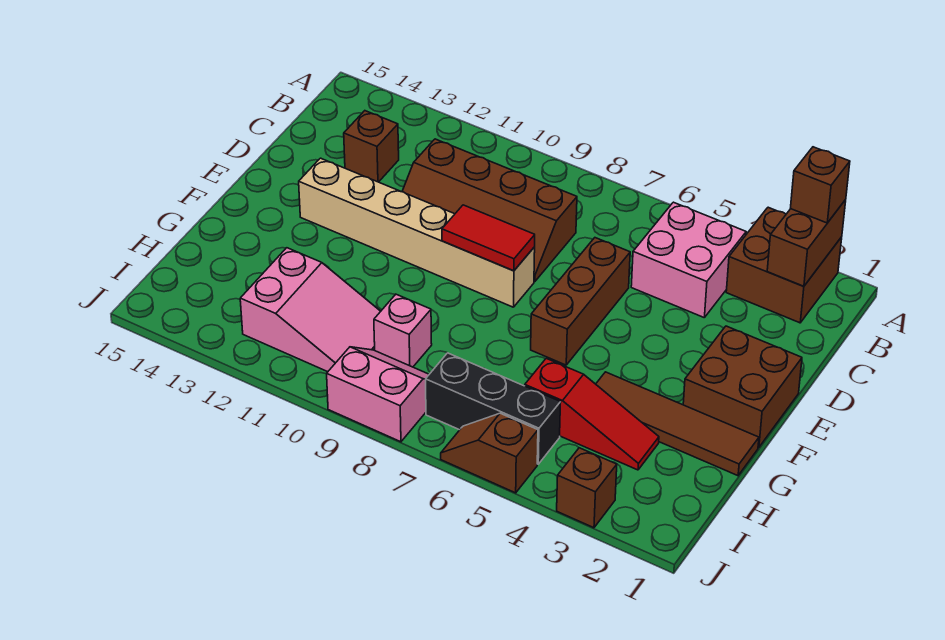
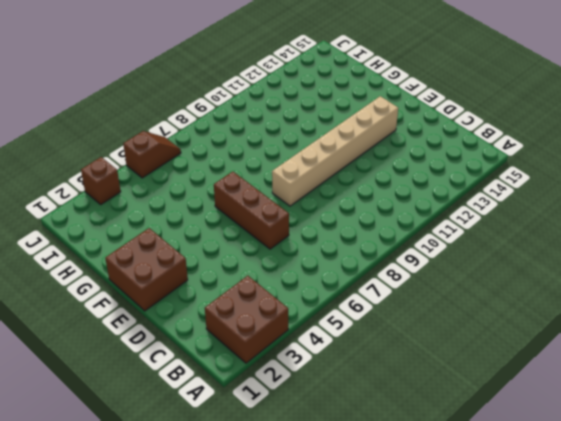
none -> pink brick B4:C5 level 1
none -> brown slope C8:D11 level 1 top C
none -> brown brick C13 level 1

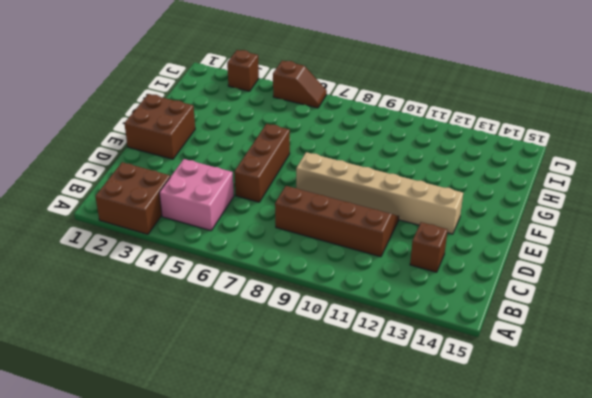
none -> brown tile G1:G4 level 1
none -> red slope H3:H5 level 1 top 5
none -> pink brick H9 level 1

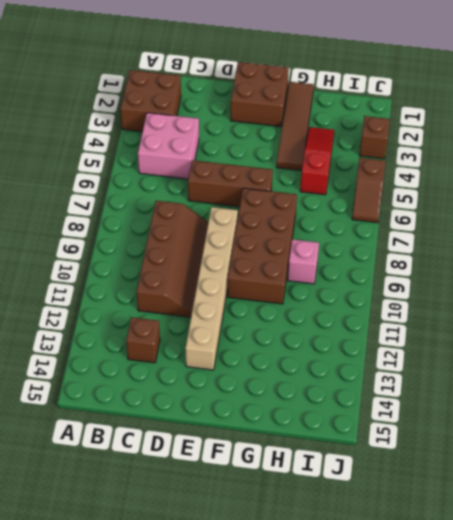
brown brick F7:G10 level 1 -> none
none -> pink slope H10:I12 level 1 top 12
none -> black brick I5:I7 level 1
none -> pink slope I8:J9 level 1 top J

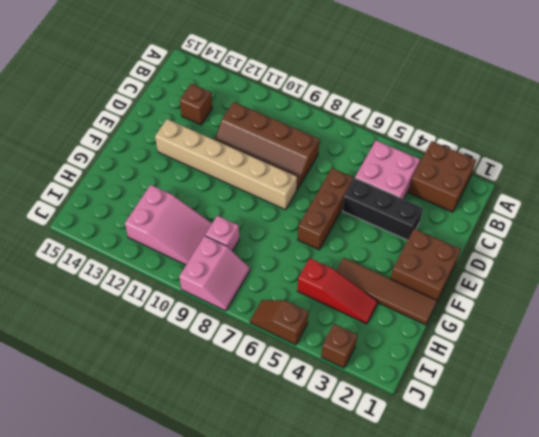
black brick D3:D5 level 1 -> black brick I5:I7 level 1
pink slope I8:J9 level 1 top 9 -> pink slope I8:J9 level 1 top J
none -> brown brick A2:B2 level 2
none -> red tile E8:E9 level 2
none -> brown brick A2 level 3

